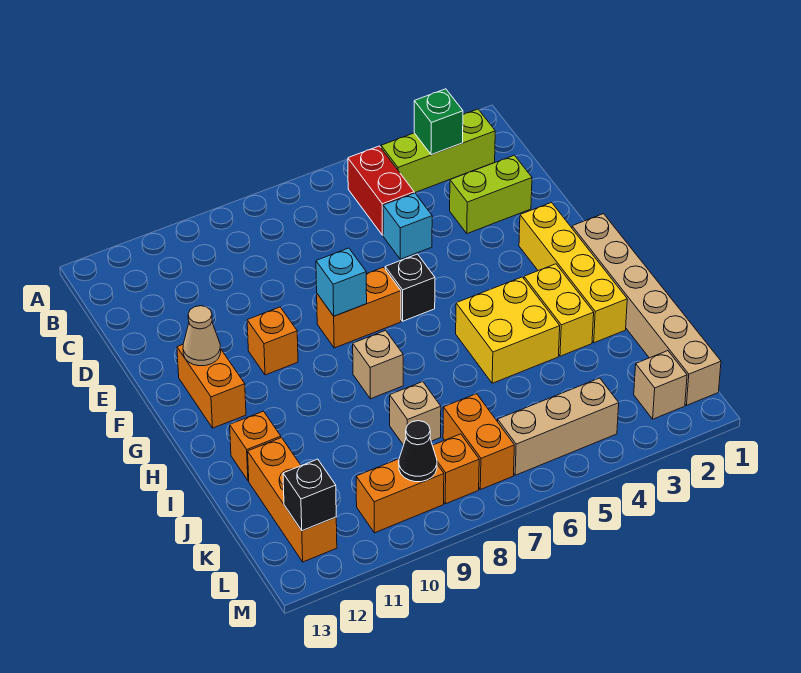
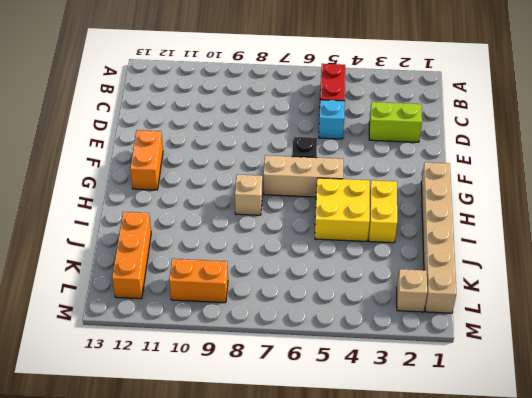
tan brick G5:G7 level 1 -> tan brick L4:L6 level 1
none -> lime brick B2:B4 level 1
none -> yellow brick F2:I2 level 1
none -> orange brick F7:F8 level 1

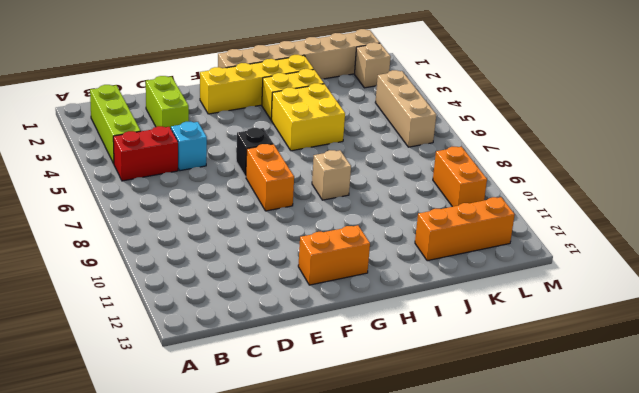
none -> orange brick F10 level 1
none -> orange brick I12 level 1
none -> tan brick J8 level 1

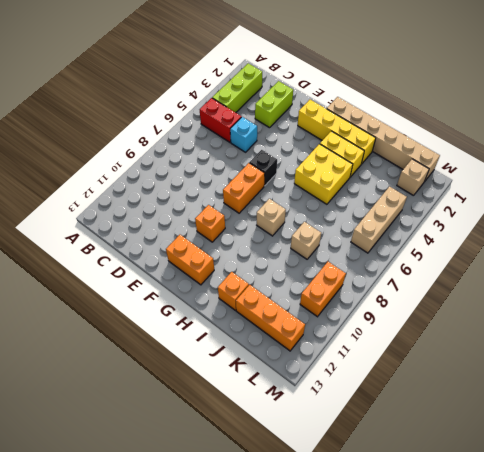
none -> orange brick K7:L7 level 1
none -> orange brick L8 level 1
none -> green brick B3 level 2

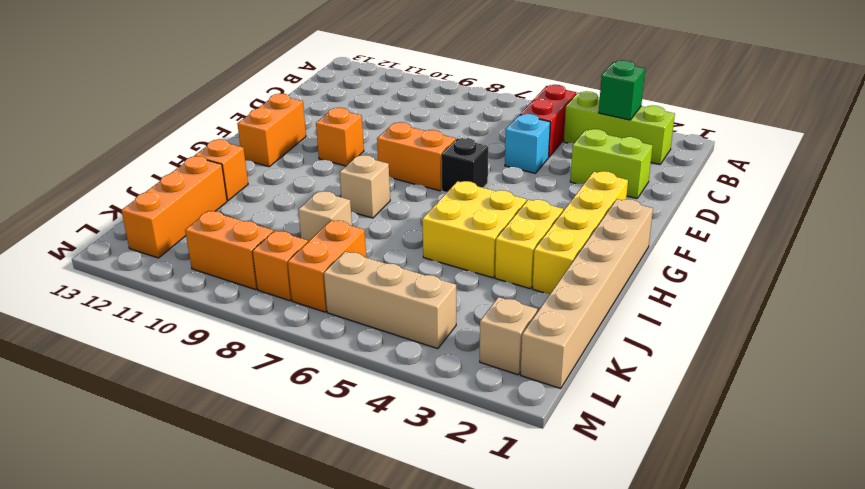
none -> cyan brick F8 level 2
none -> tan cone F12 level 2
none -> black cone L9 level 2

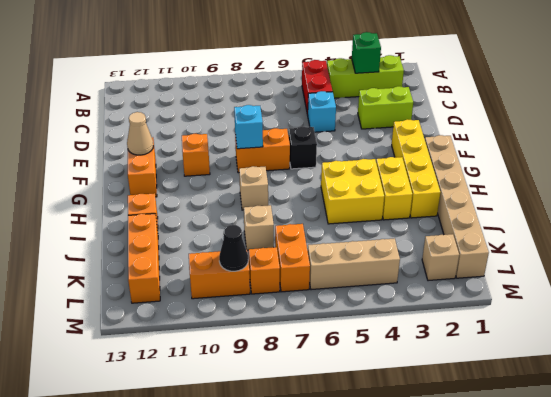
none -> black brick L12 level 2

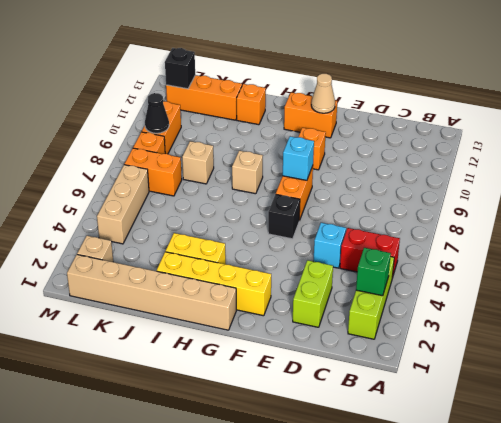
none -> yellow brick H4:I5 level 1

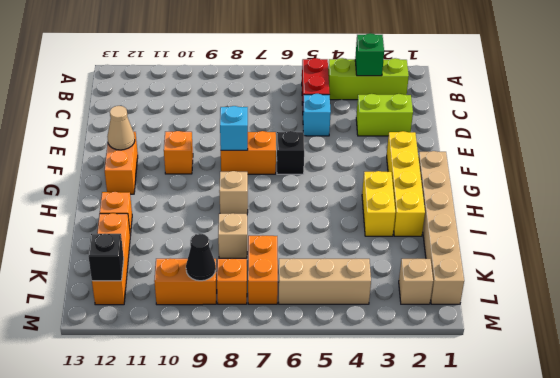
none -> yellow brick H4:I5 level 1

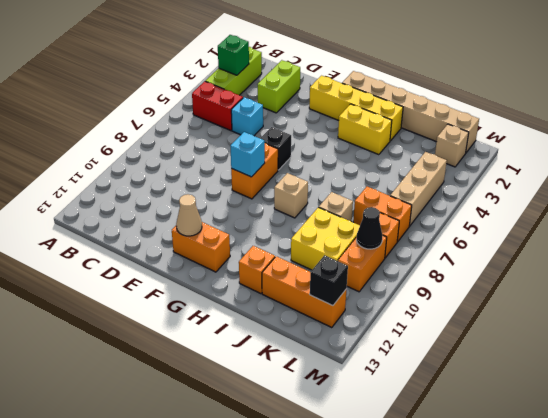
yellow brick J9:K10 level 1 -> yellow brick H4:I5 level 1
none -> orange brick F10 level 1

